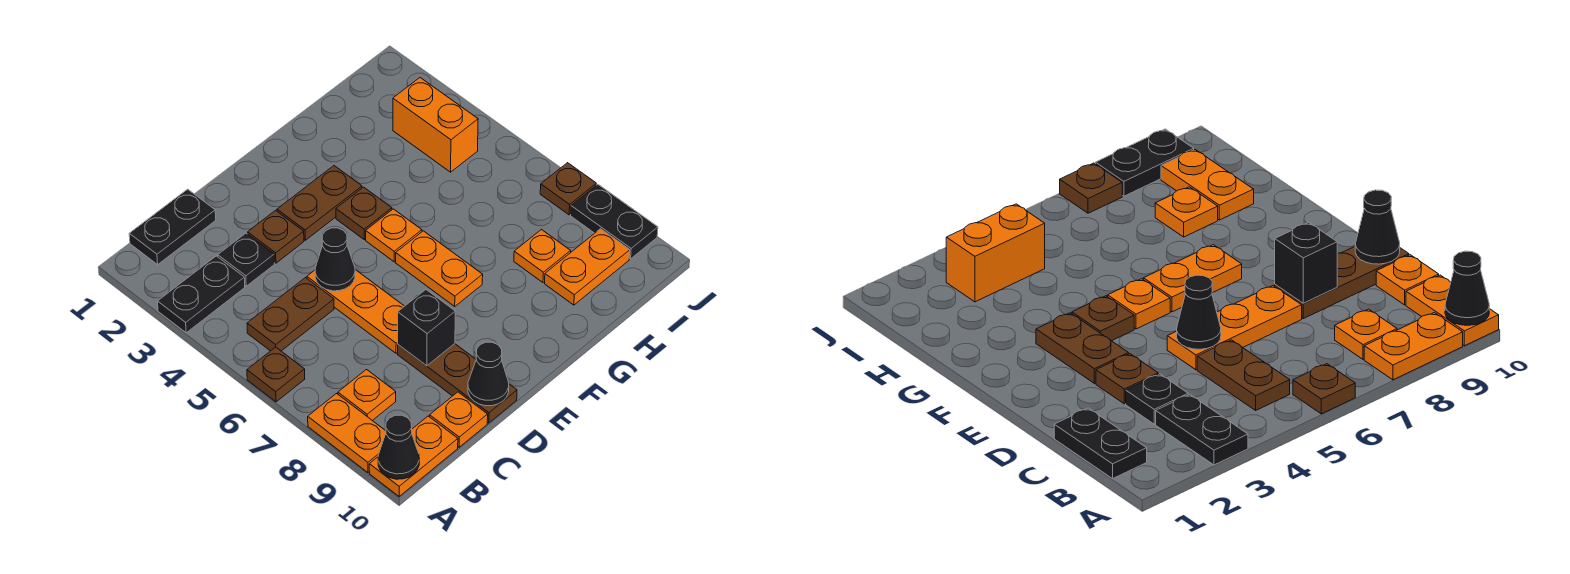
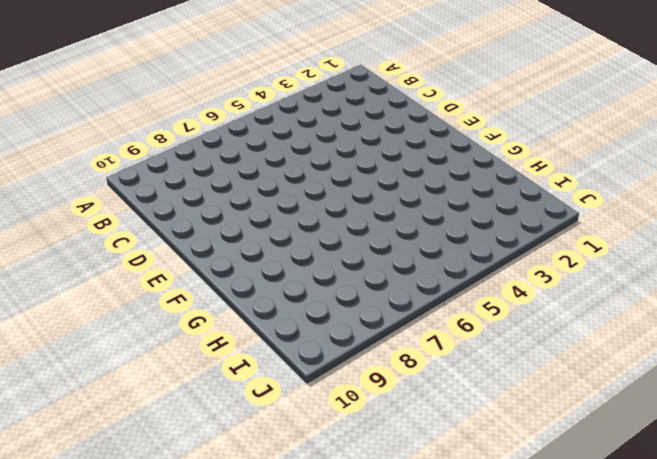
none -> black plate A3:B3 level 1
none -> brown plate A6 level 1
none -> orange plate A8:A9 level 1

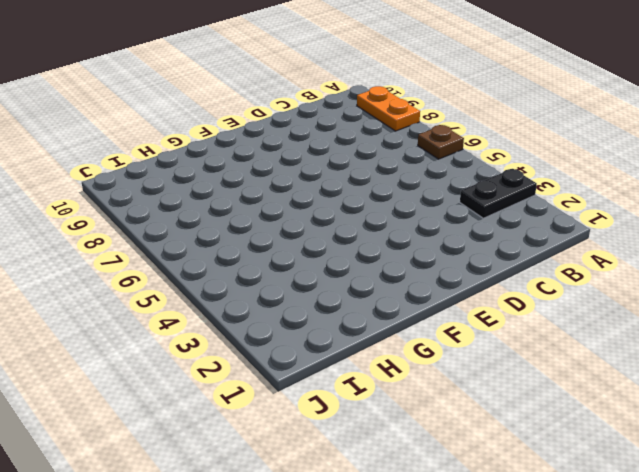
none -> orange plate A10:B10 level 1
none -> black plate B1:C1 level 1
none -> brown plate B5:C5 level 1

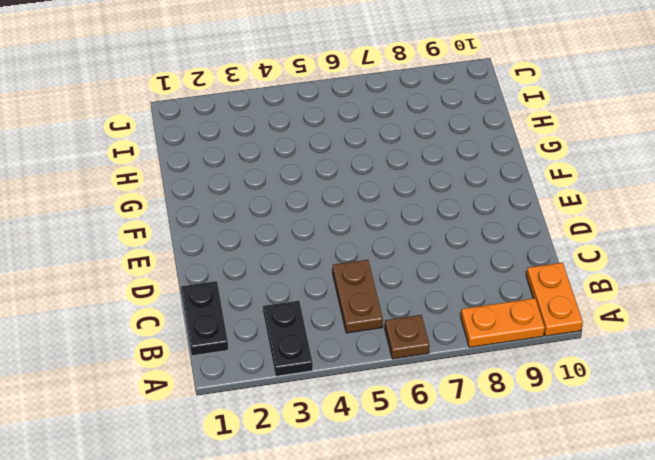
none -> orange plate B8 level 1
none -> black plate C3 level 1
none -> orange plate C10 level 1

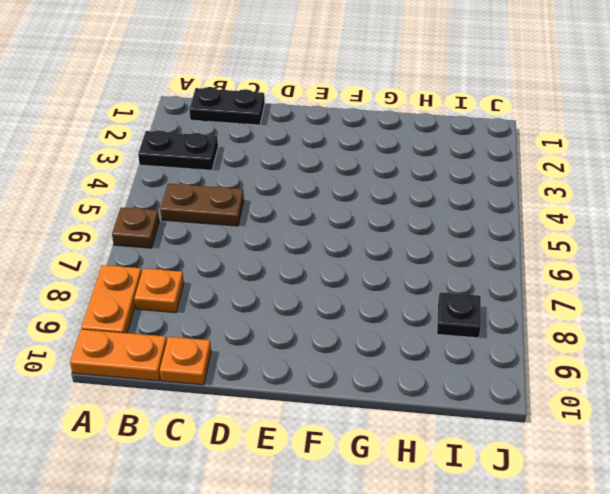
black plate I8 level 1 -> black plate C3 level 1
none -> brown plate D3 level 1
none -> orange plate D5:D7 level 1
none -> brown plate D8:D10 level 1

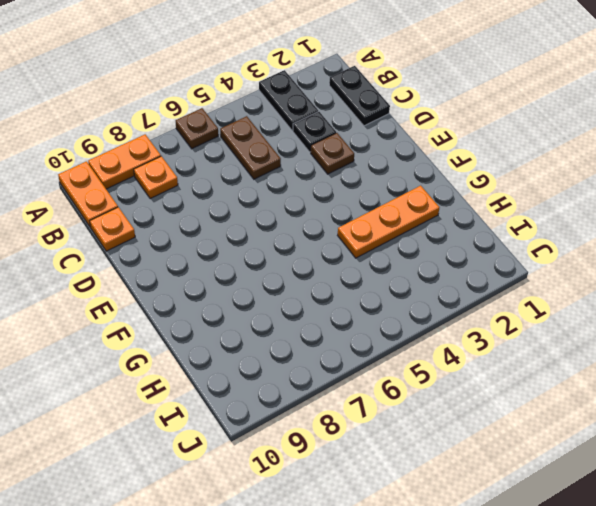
orange plate G2:G4 level 1 -> orange plate D5:D7 level 1
none -> brown plate D8:D10 level 1
none -> brown plate E3:F3 level 1
none -> brown plate F4 level 1

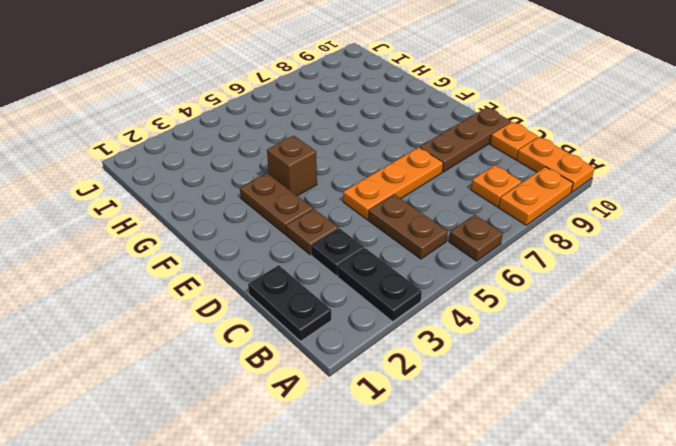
brown brick F4 level 1 -> brown plate F4 level 1
none -> orange plate F5 level 1
none -> orange plate F6:F7 level 1
none -> orange plate H8 level 1

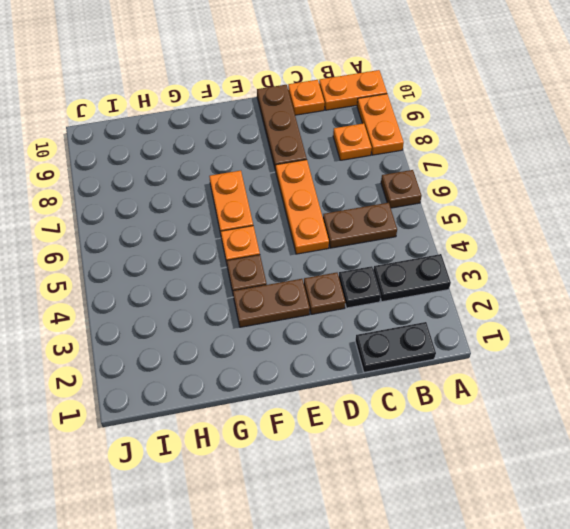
none -> orange plate H8 level 1
none -> orange plate H9:I9 level 1
none -> orange brick I3:I4 level 1

